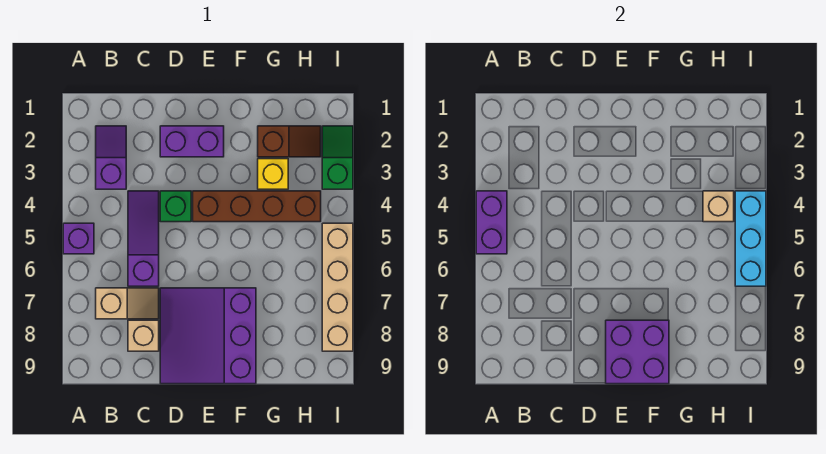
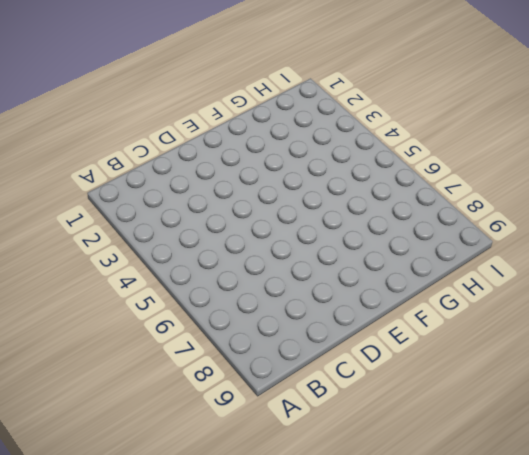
none -> purple brick A5 level 1
none -> purple slope B2:B3 level 1 top 3
none -> tan slope B7:C7 level 1 top B

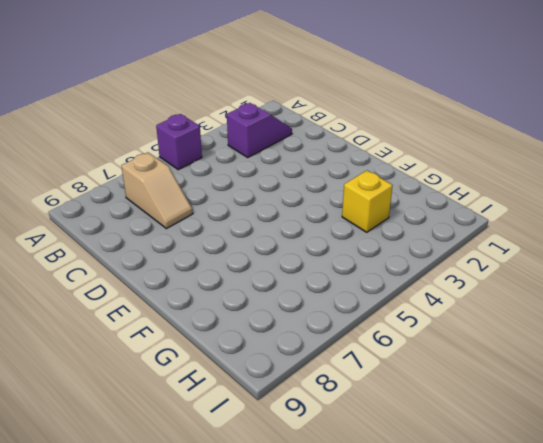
none -> purple slope C4:C6 level 1 top 6
none -> tan brick C8 level 1
none -> purple brick D2:E2 level 1

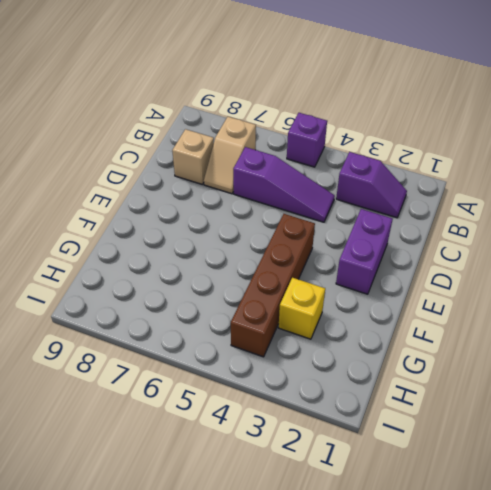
none -> green brick D4 level 1
none -> purple slope D7:F9 level 1 top F
none -> brown slope G2:H2 level 1 top G

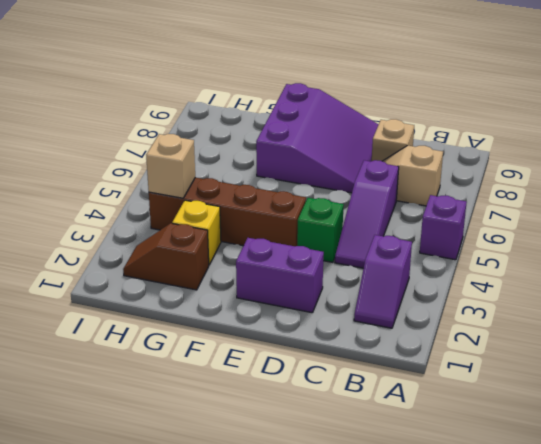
none -> green slope I2:I3 level 1 top 3
none -> tan brick I5:I8 level 1
none -> purple brick A4:A5 level 2

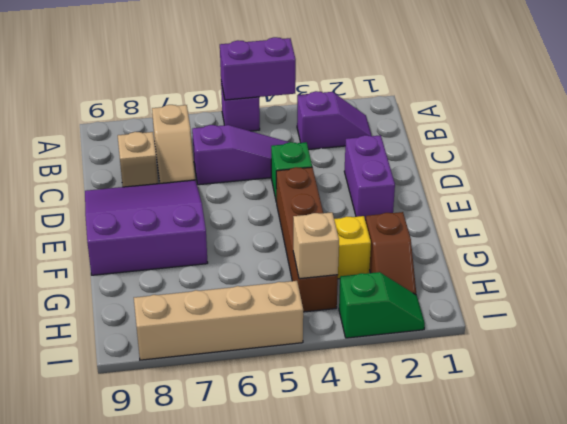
none -> purple brick E8:F9 level 2
none -> cyan brick I4:I6 level 2

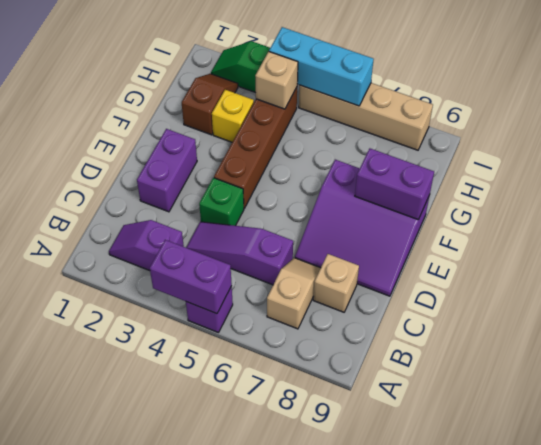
purple brick F8:F9 level 2 -> purple brick E8:F9 level 2

